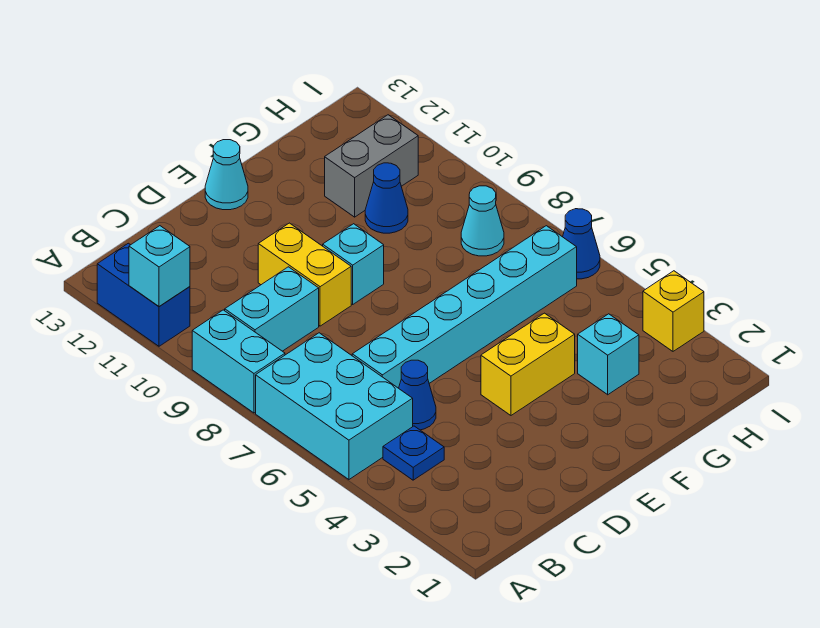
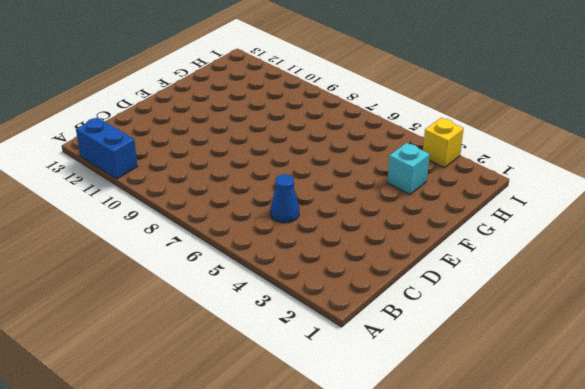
none -> cyan brick A5:B7 level 1
none -> cyan brick A8:A9 level 1
none -> blue plate B4 level 1

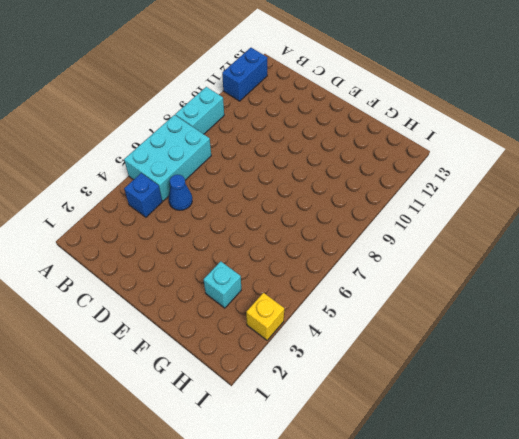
blue brick B4 level 1 -> blue plate B4 level 1
none -> cyan brick B9:C9 level 1
none -> cyan brick C6:H6 level 1
none -> yellow brick D9:D10 level 1

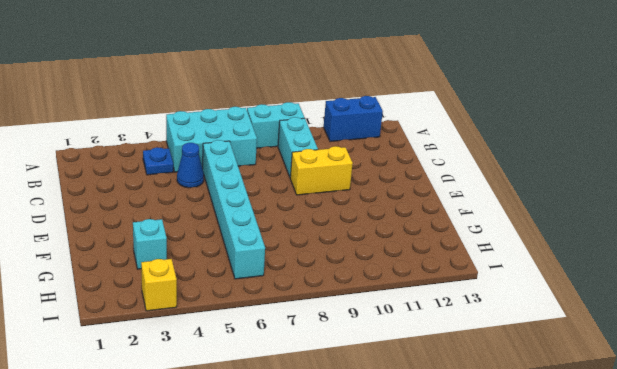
none -> yellow brick E4:F4 level 1
none -> cyan brick E9 level 1
none -> cyan cone E13 level 1

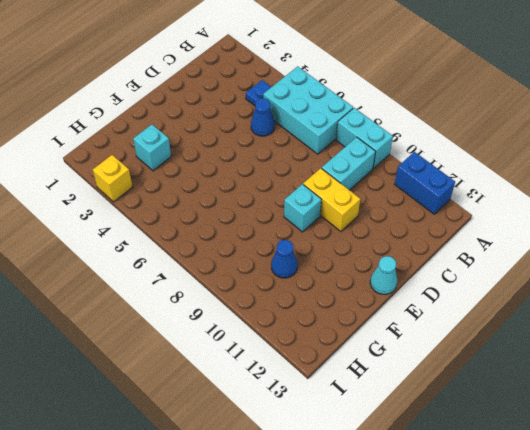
none -> cyan brick C6:H6 level 1
none -> yellow brick E4:F4 level 1
none -> grey brick G11:H11 level 1

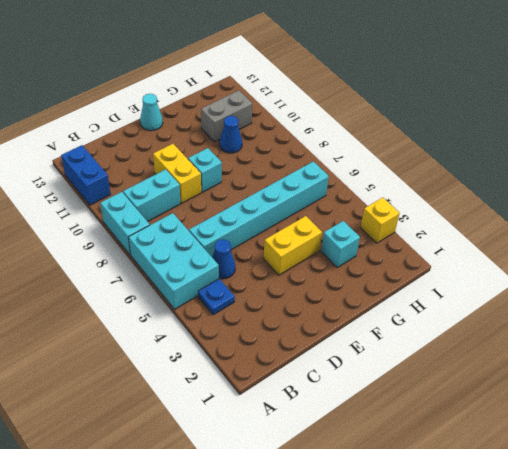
none -> cyan cone H8 level 1
none -> blue cone I6 level 1
none -> cyan brick A11 level 2

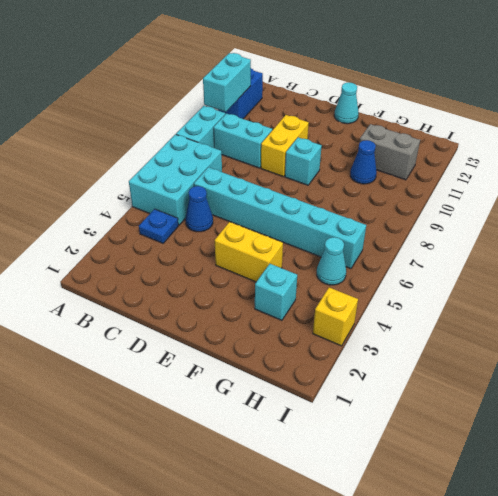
cyan brick A10:A11 level 2 -> cyan brick A11 level 2
cyan cone H5 level 1 -> cyan cone H8 level 1
none -> blue cone I6 level 1

